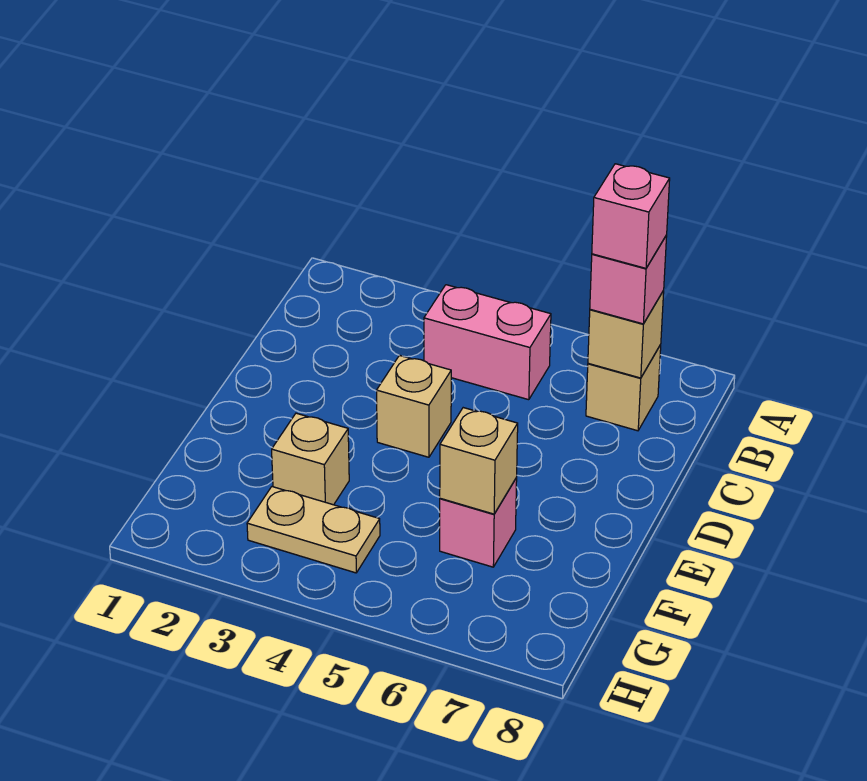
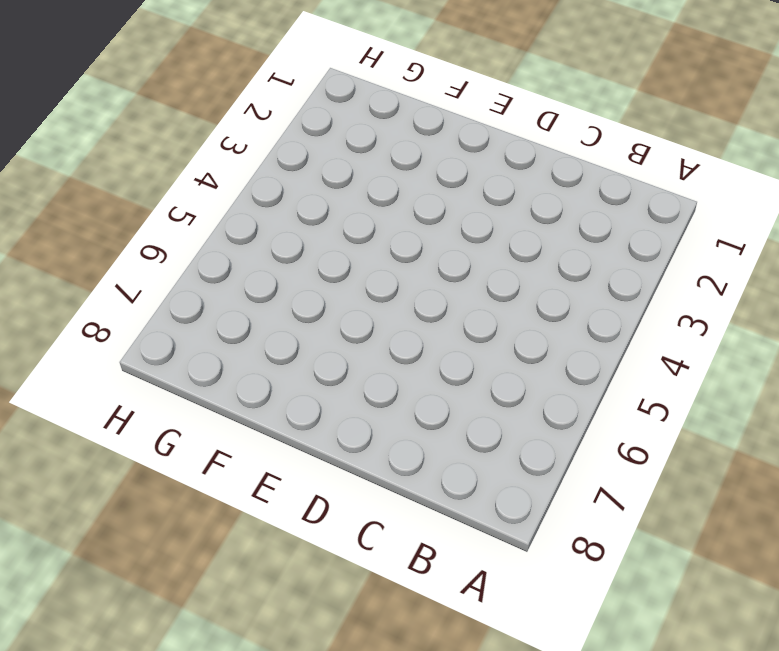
none -> pink brick B4:B5 level 1
none -> tan brick B7 level 1

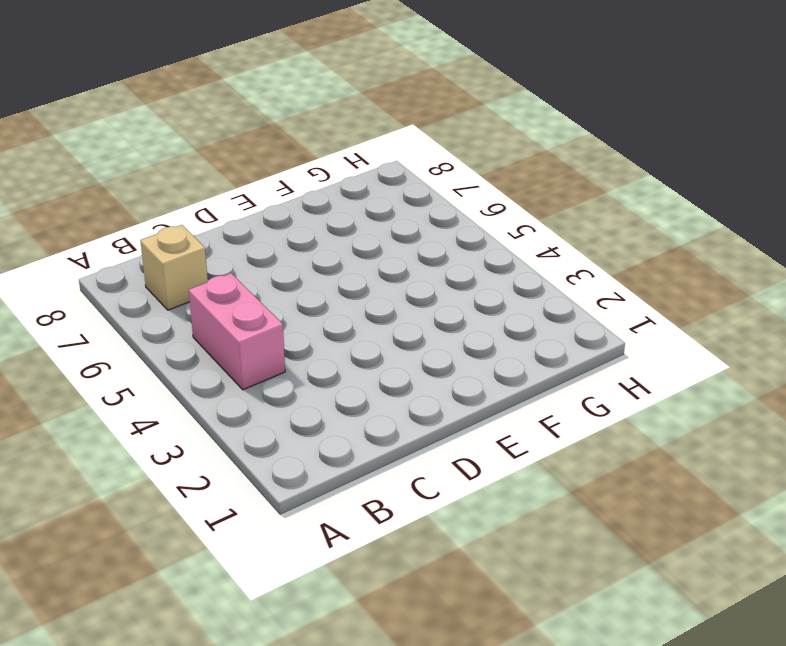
none -> tan brick D4 level 1
none -> tan brick F3 level 1

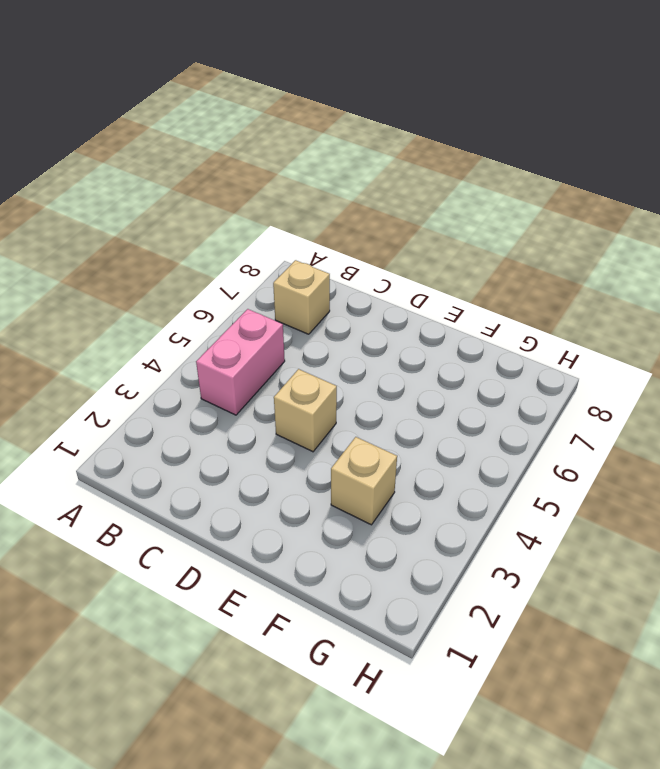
none -> pink brick F6 level 1
none -> tan plate G3:G4 level 1

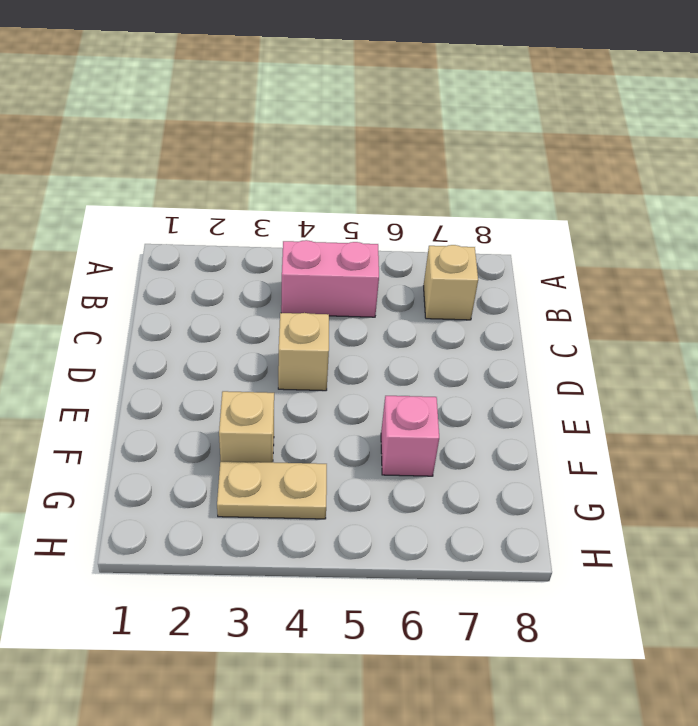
none -> tan brick B7 level 2
none -> tan brick F6 level 2

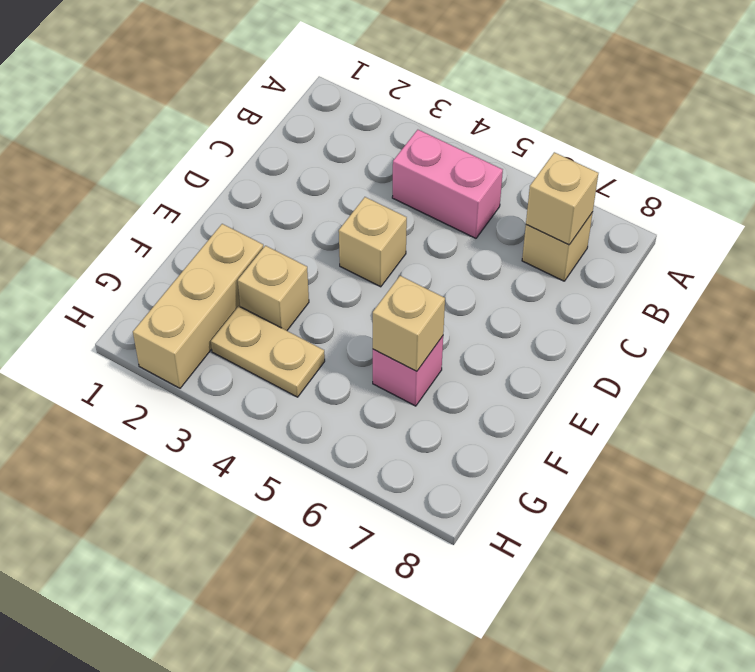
tan brick F2:H2 level 1 -> none
none -> pink brick B7 level 3
none -> pink brick B7 level 4

